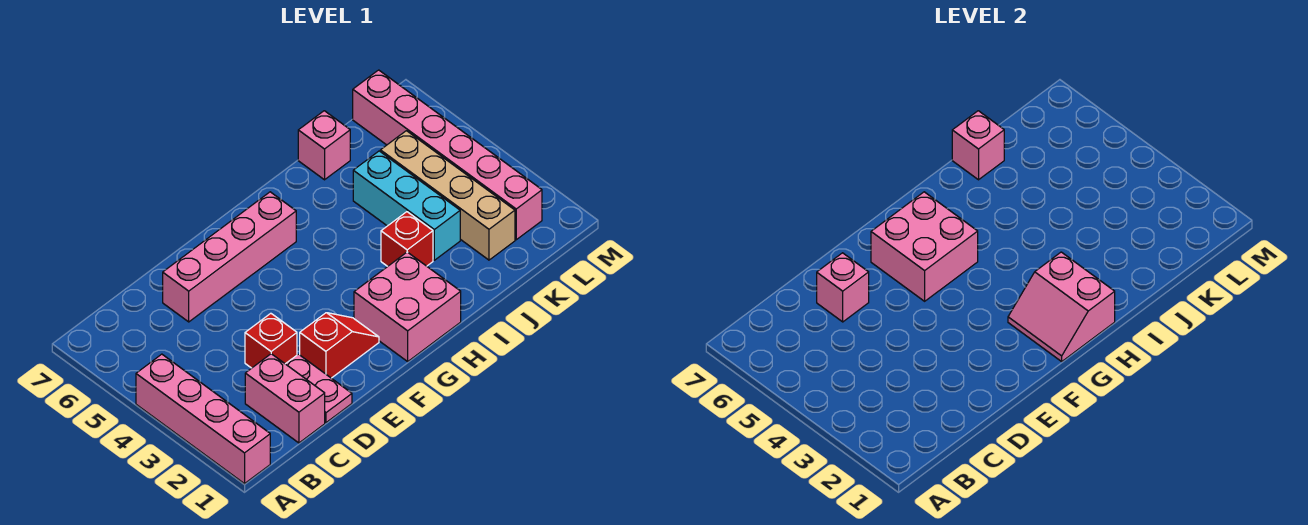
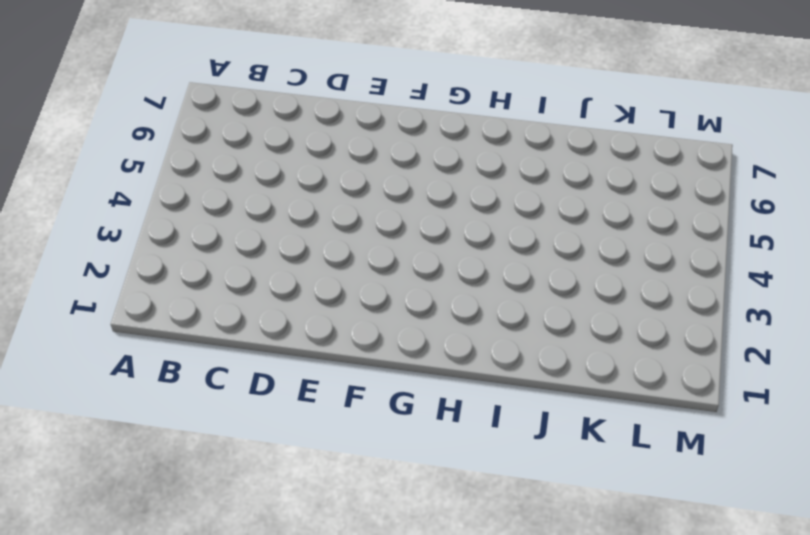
none -> pink brick A1:A4 level 1
none -> pink brick C1:C2 level 1
none -> pink plate D1:D2 level 1

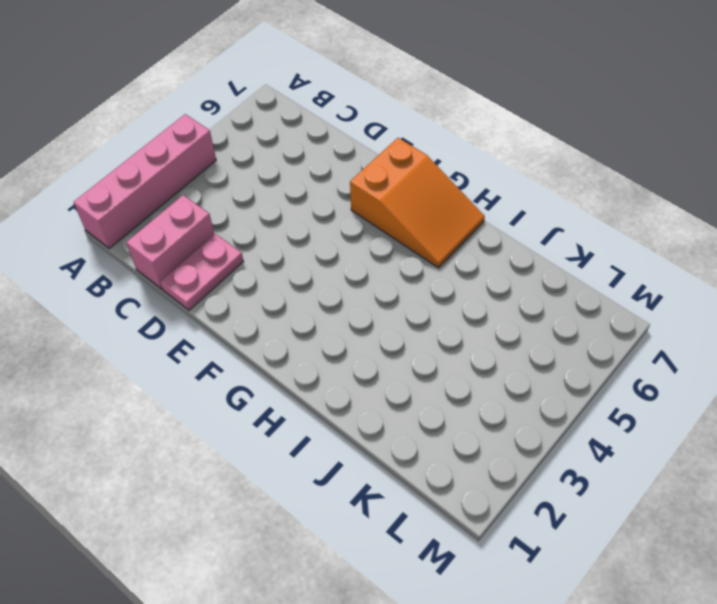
orange slope F6:H7 level 1 top F -> pink brick D6:G6 level 1
none -> red brick D3 level 1
none -> red slope E2:F2 level 1 top E
none -> pink brick G1:H2 level 1

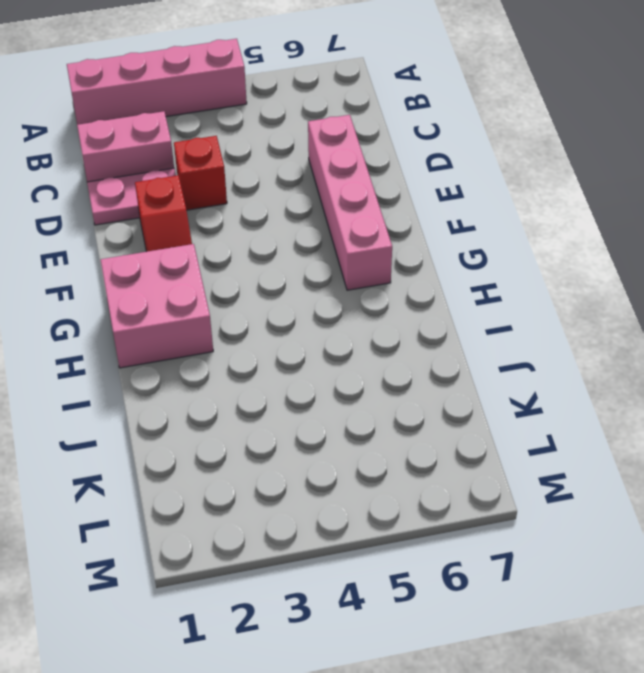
none -> red brick I3 level 1
none -> cyan brick J3:J5 level 1
none -> pink brick J7 level 1

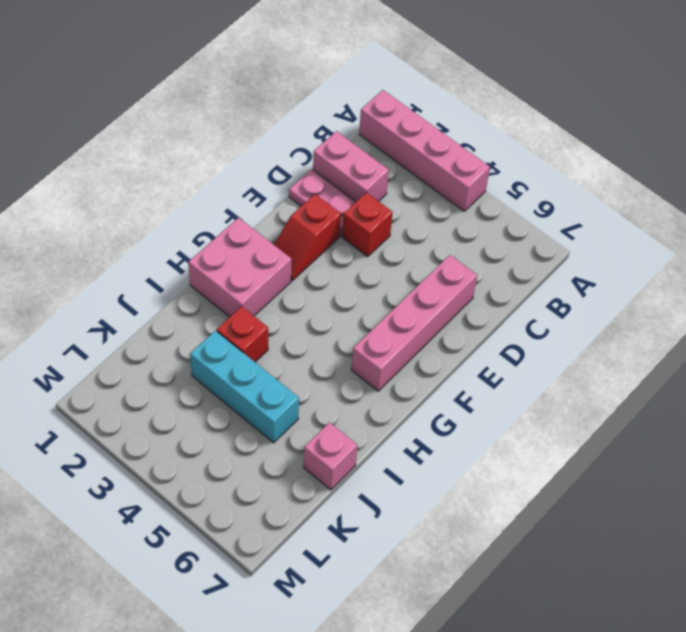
none -> tan brick K2:K5 level 1
none -> pink brick L2:L7 level 1
none -> pink brick D6 level 2

